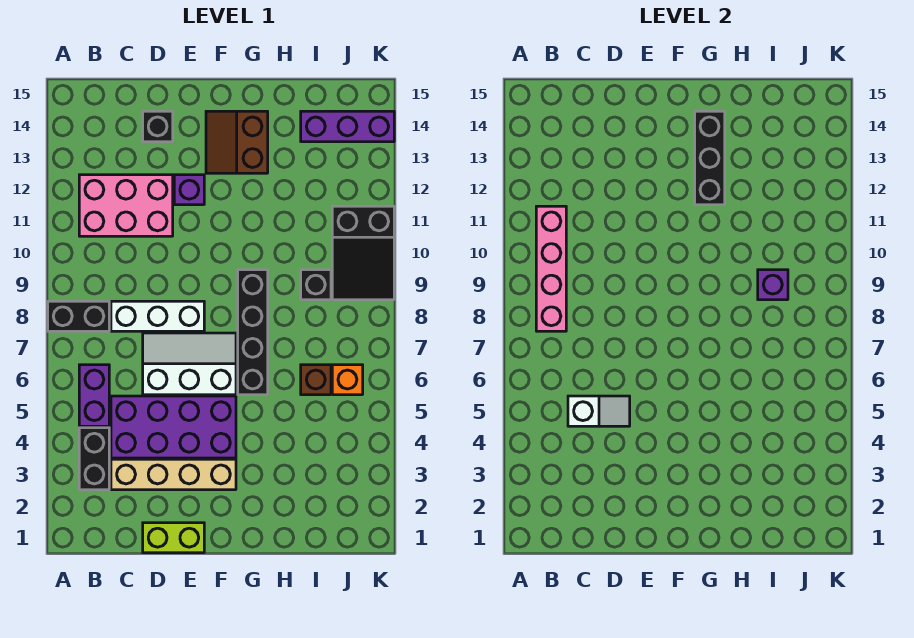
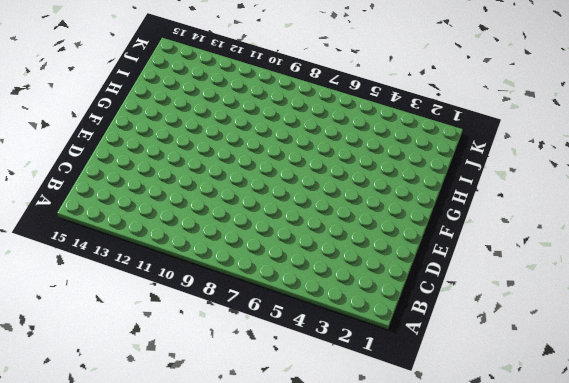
none -> black brick A8:B8 level 1
none -> black brick B3:B4 level 1
none -> purple brick B5:B6 level 1

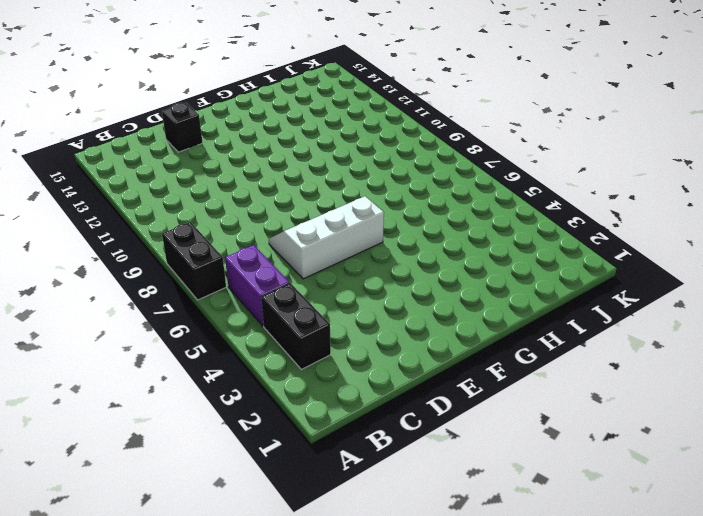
black brick A7:A8 level 1 -> black brick A8:B8 level 1
none -> pink brick B11:D12 level 1
none -> tan brick C3:F3 level 1
none -> purple brick C4:F5 level 1

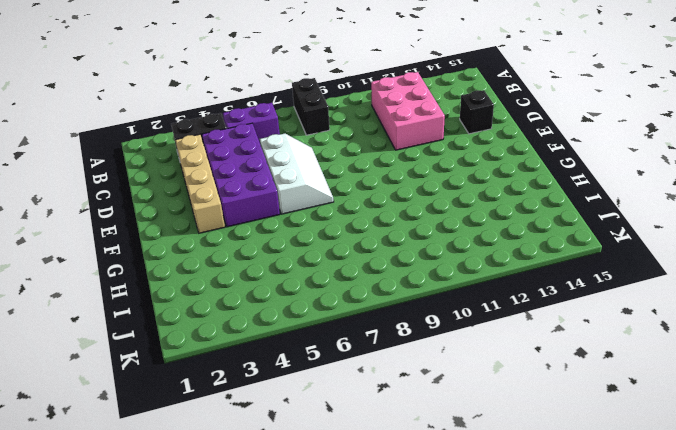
none -> white brick C8:E8 level 1
none -> lime brick D1:E1 level 1
none -> purple brick E12 level 1

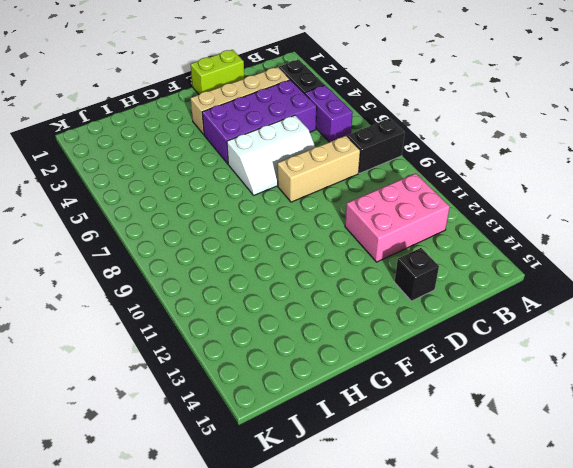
tan brick C8:E8 level 1 -> white brick C8:E8 level 1
none -> purple brick E12 level 1
none -> brown slope F13:G14 level 1 top G
none -> black brick G6:G9 level 1

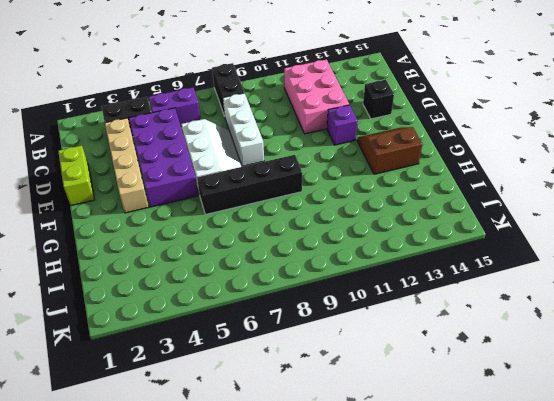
none -> brown brick I6 level 1
none -> black brick I9 level 1
none -> purple brick I14:K14 level 1

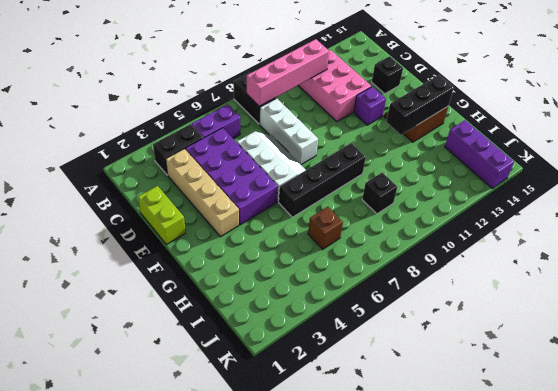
none -> orange brick J6 level 1
none -> black slope J9:K11 level 1 top 11
none -> white slope C5:D5 level 2 top C

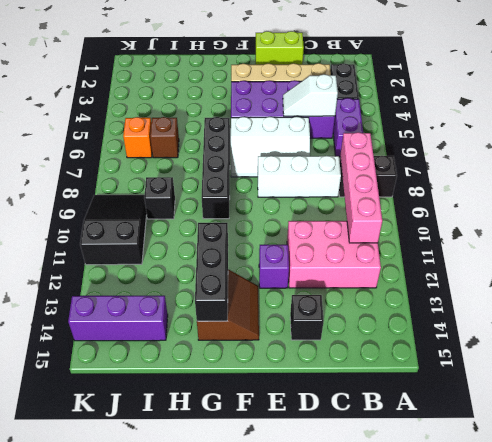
none -> purple brick I9 level 2

